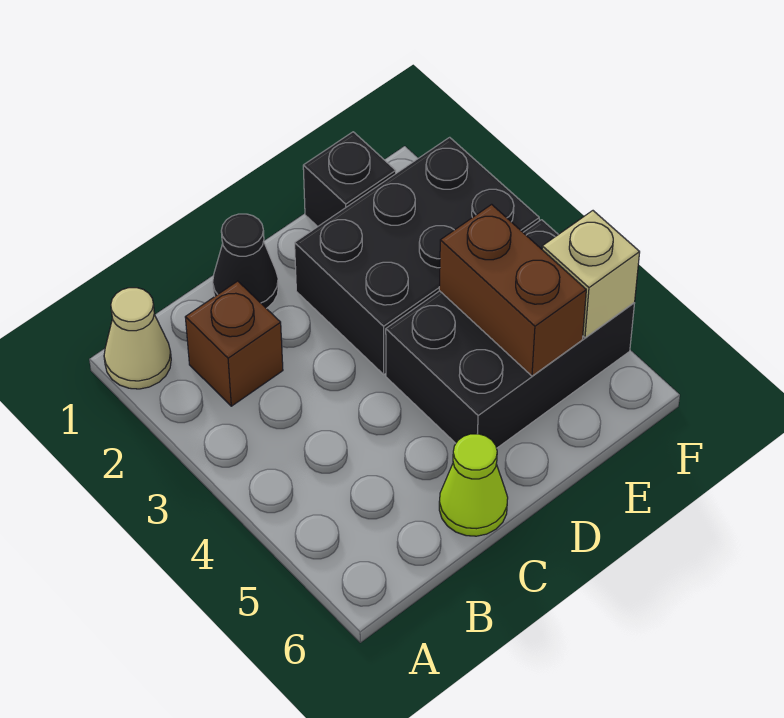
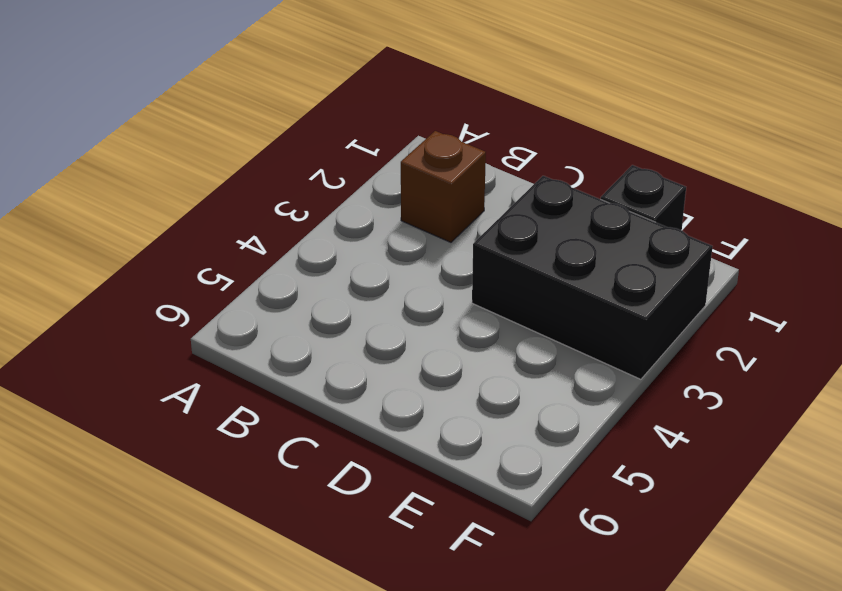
none -> tan cone A1 level 1
none -> black cone C1 level 1

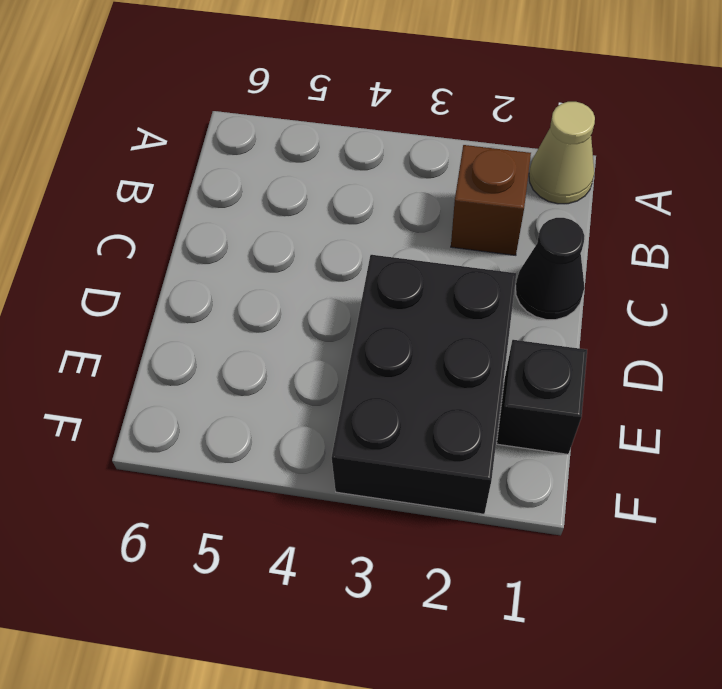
none -> lime cone C6 level 1
none -> black brick D4:F5 level 1

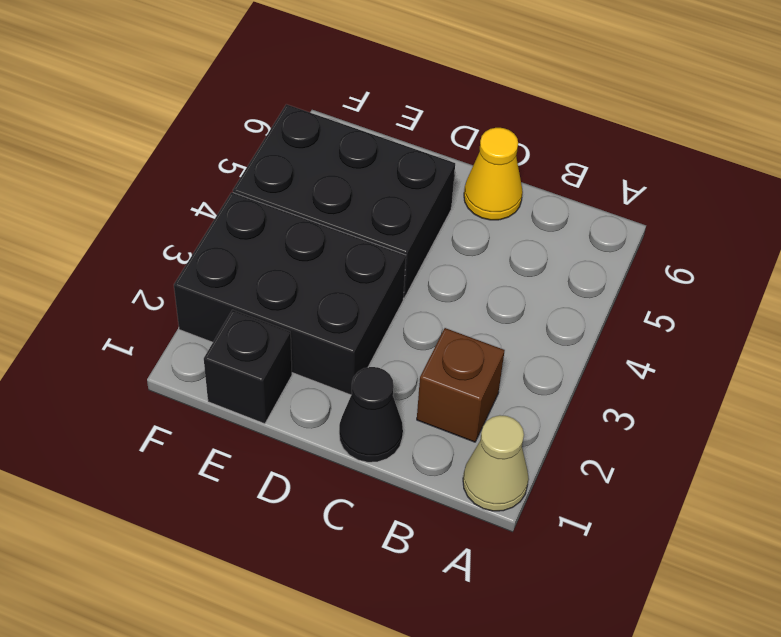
yellow cone C6 level 1 -> lime cone C6 level 1
none -> brown brick E4:E5 level 2
none -> tan brick F5 level 2

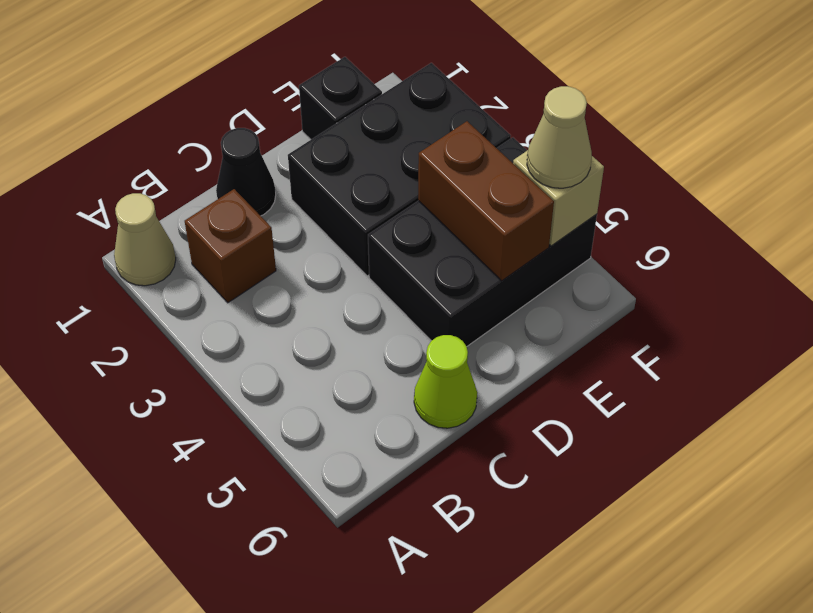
tan cone F5 level 3 -> none

